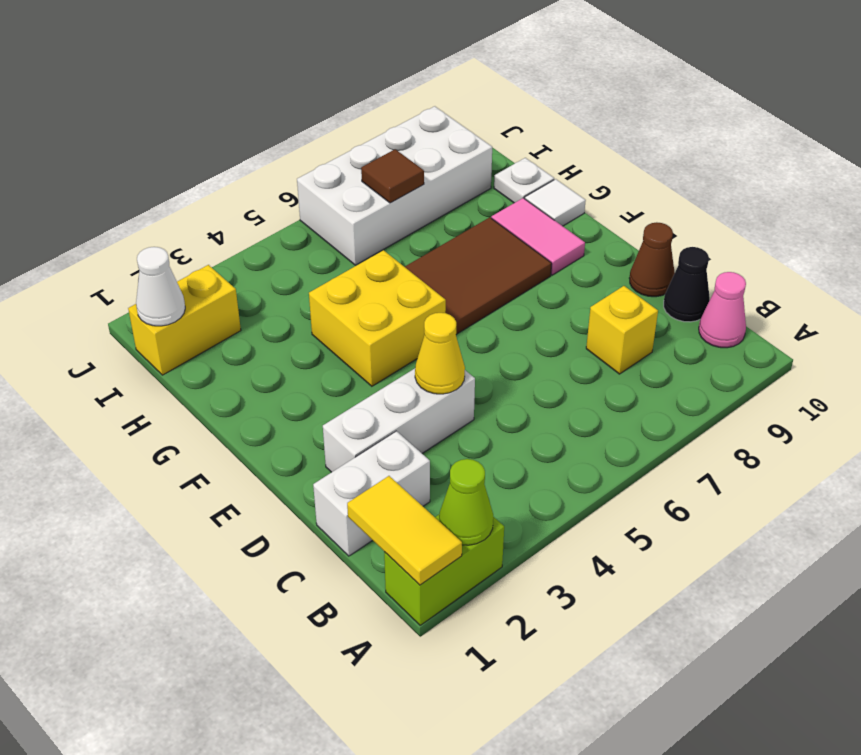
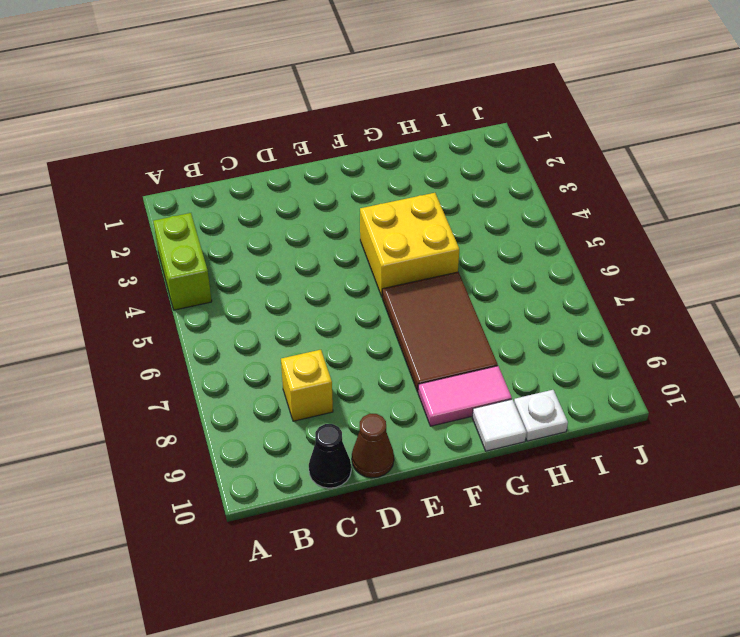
lime brick A3:A4 level 1 -> lime brick A1:A2 level 1
none -> pink cone B10 level 1
none -> white brick C1:C2 level 1
none -> white brick D2:D4 level 1

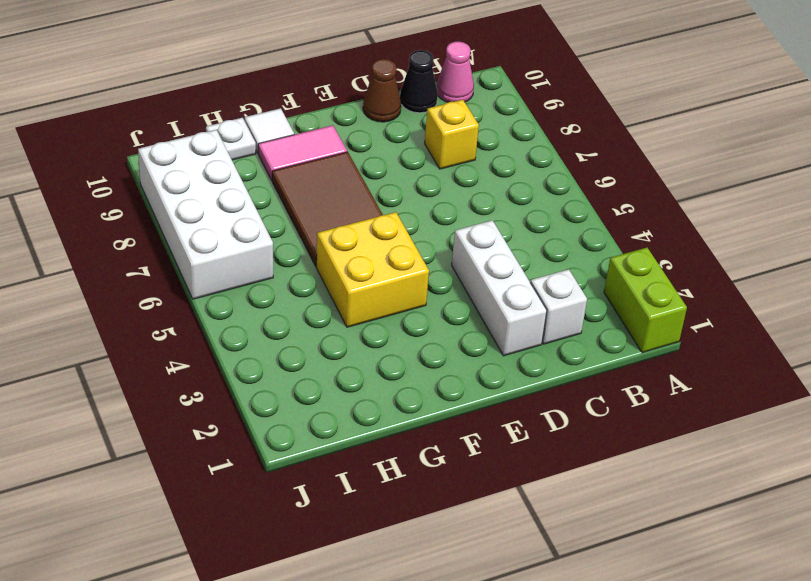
white brick C2 level 1 -> white brick C1:C2 level 1
none -> yellow brick I1:I2 level 1
none -> yellow tile A1:B1 level 2
none -> lime cone A2 level 2

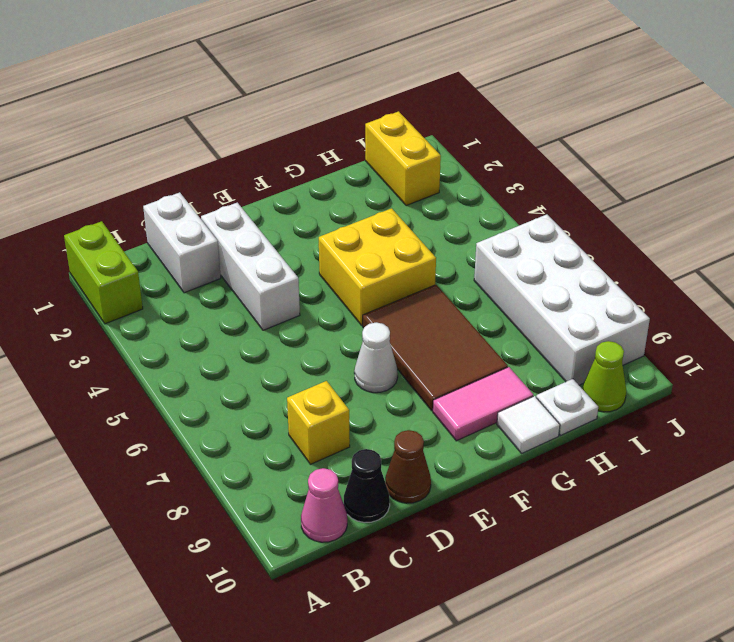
white cone E7 level 1 -> white cone I1 level 2
lime cone I10 level 1 -> lime cone A2 level 2
none -> yellow tile A1:B1 level 2
none -> yellow cone D4 level 2
none -> brown tile I7 level 2

